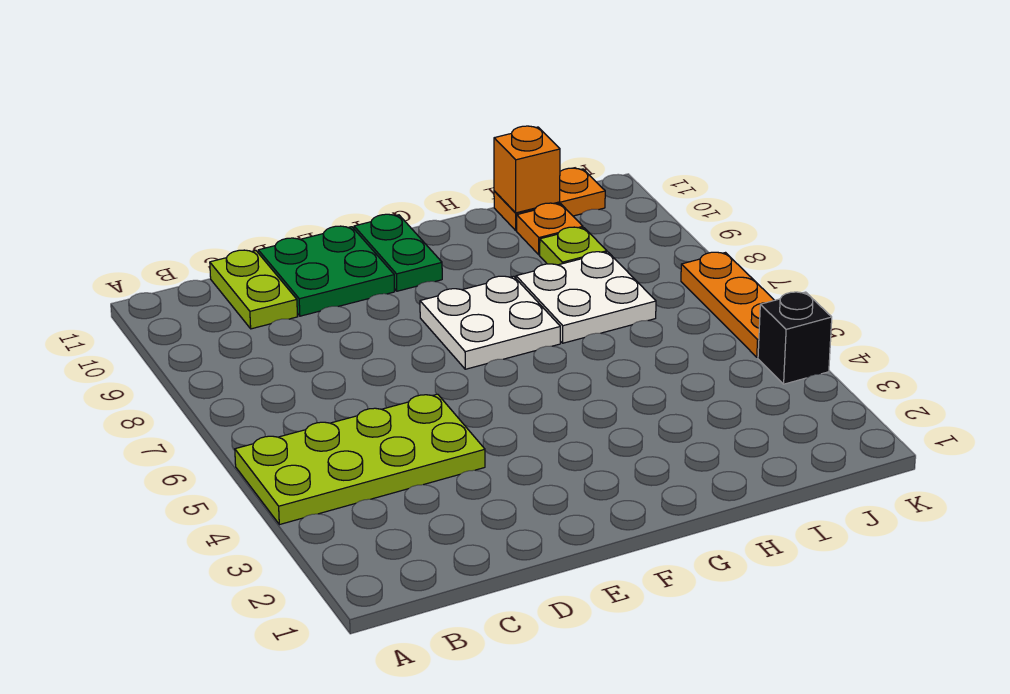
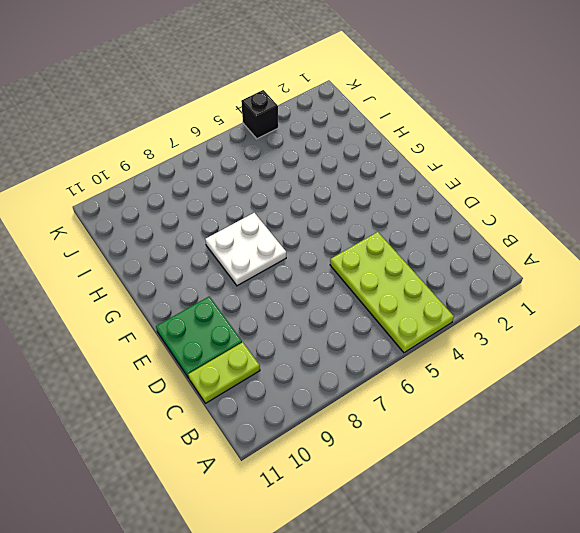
none -> green plate F10:F11 level 1
none -> white plate H7:I8 level 1
none -> lime plate I9 level 1

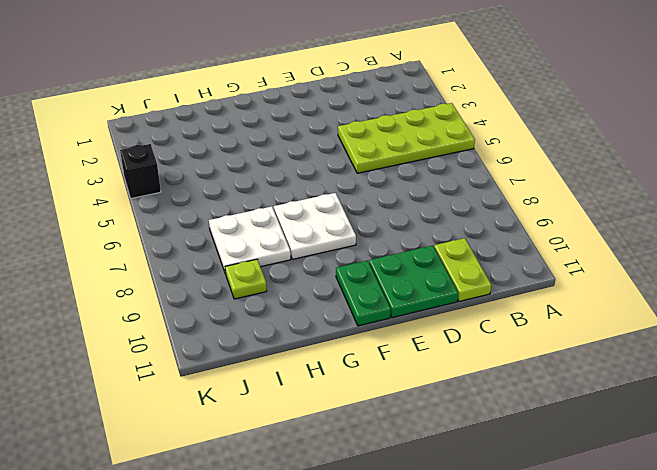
none -> orange plate I10 level 1
none -> orange plate I11:J11 level 1
none -> orange plate K5:K7 level 1

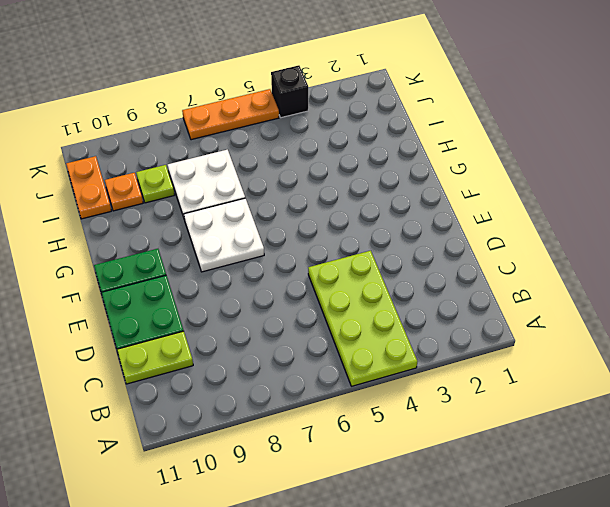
none -> orange brick I11 level 2

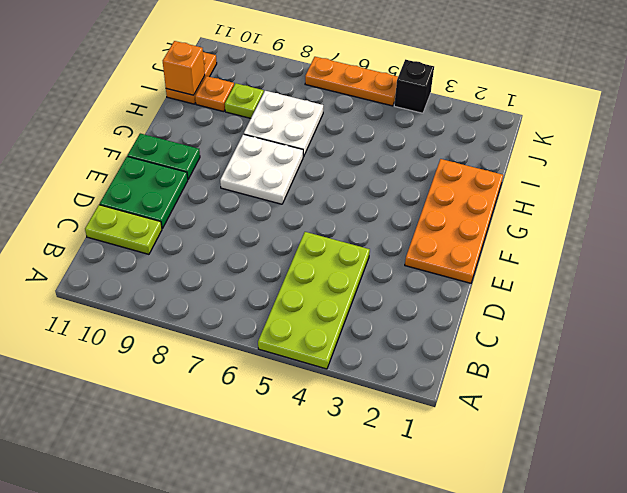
orange plate E1:H2 level 1 -> none

